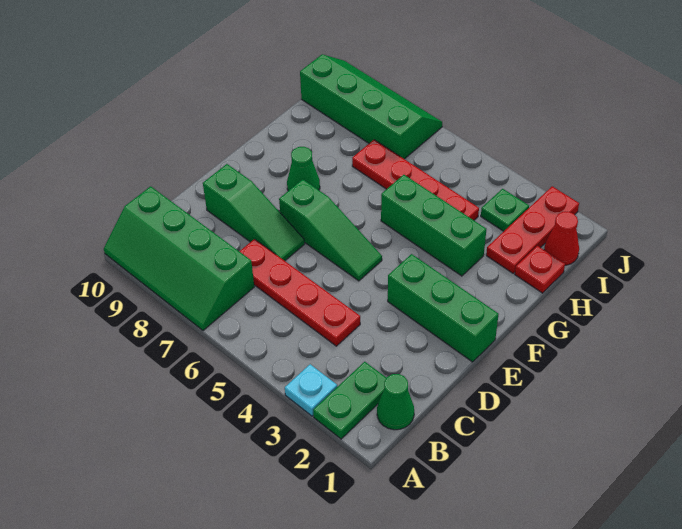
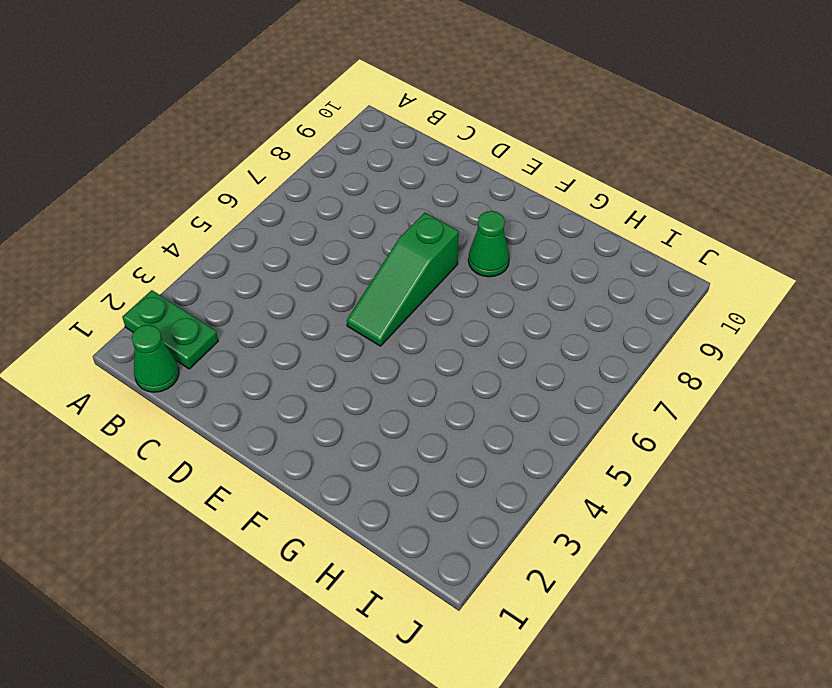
none -> cyan plate A3 level 1
none -> green slope A7:B10 level 1 top B
none -> red plate C4:C7 level 1

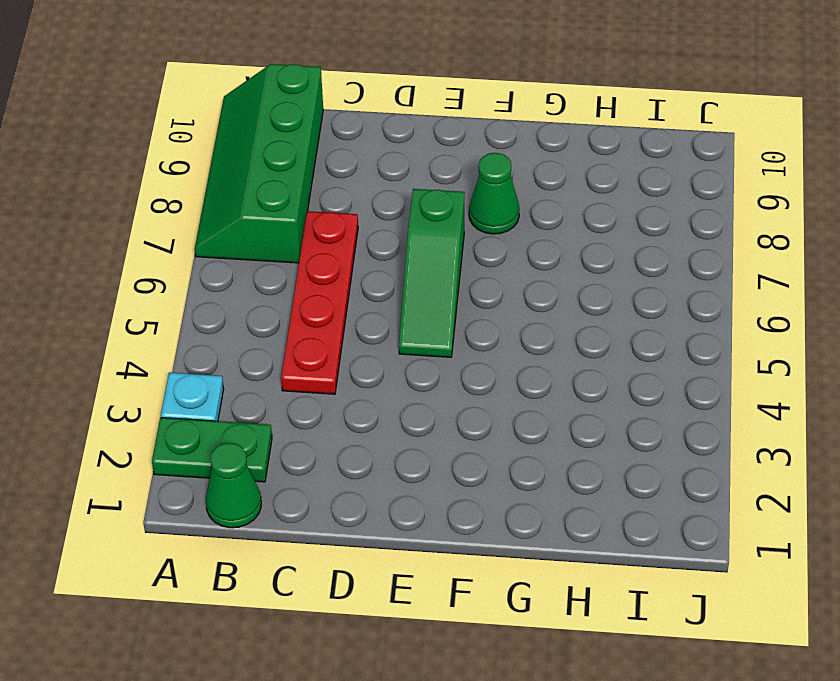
none -> green slope D7:D9 level 1 top 9
none -> green brick E1:E3 level 1
none -> green brick G3:G5 level 1

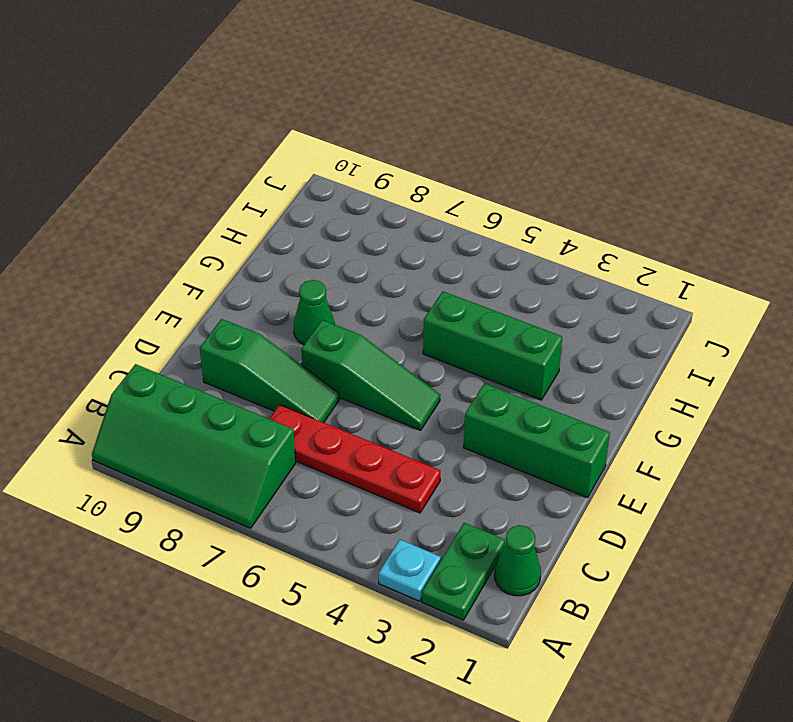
none -> red plate H1 level 1
none -> red plate H2:J2 level 1
none -> red plate H4:H7 level 1

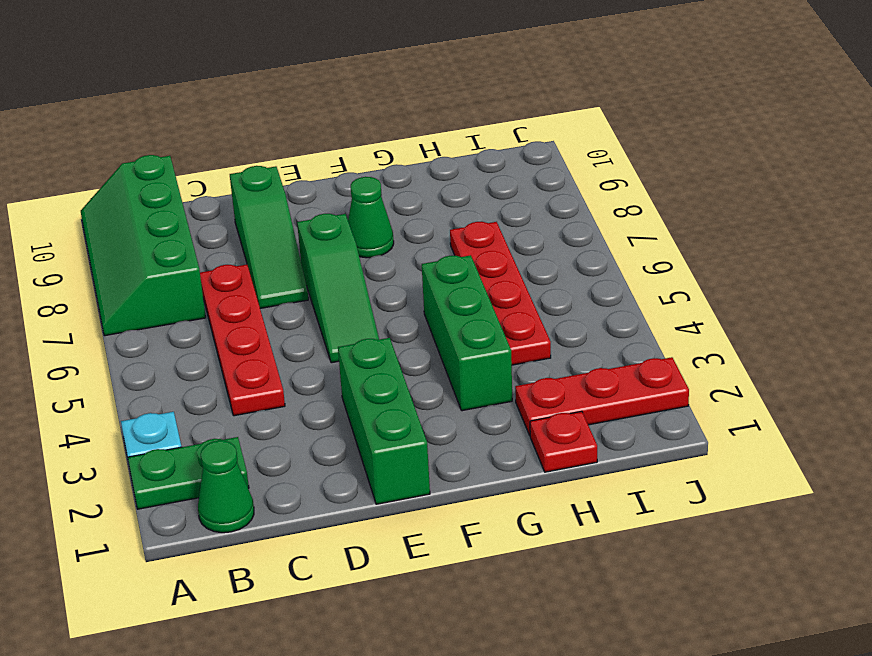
none -> red cone I1 level 1
none -> green plate I3 level 1
none -> green slope I7:J10 level 1 top I

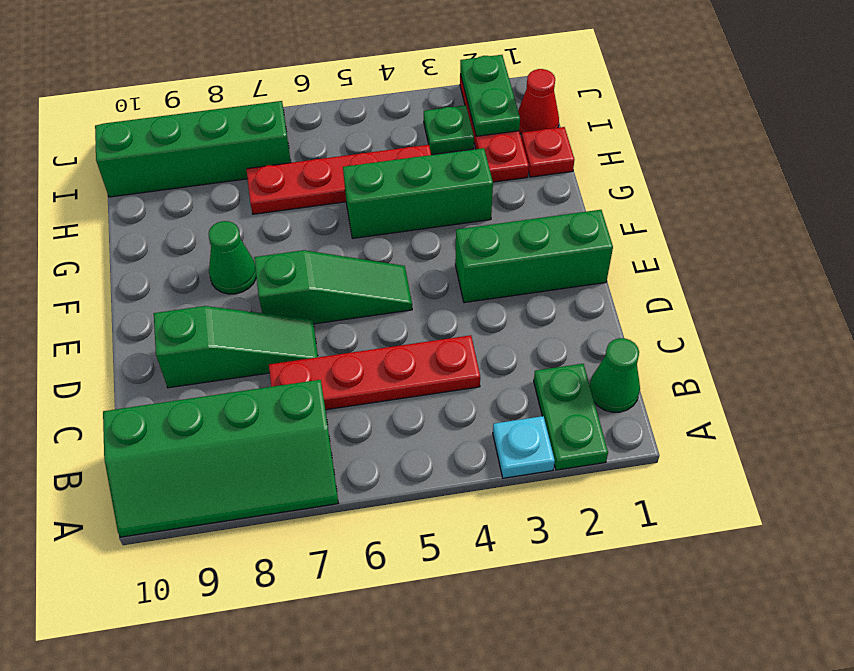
green plate I2:J2 level 2 -> none

